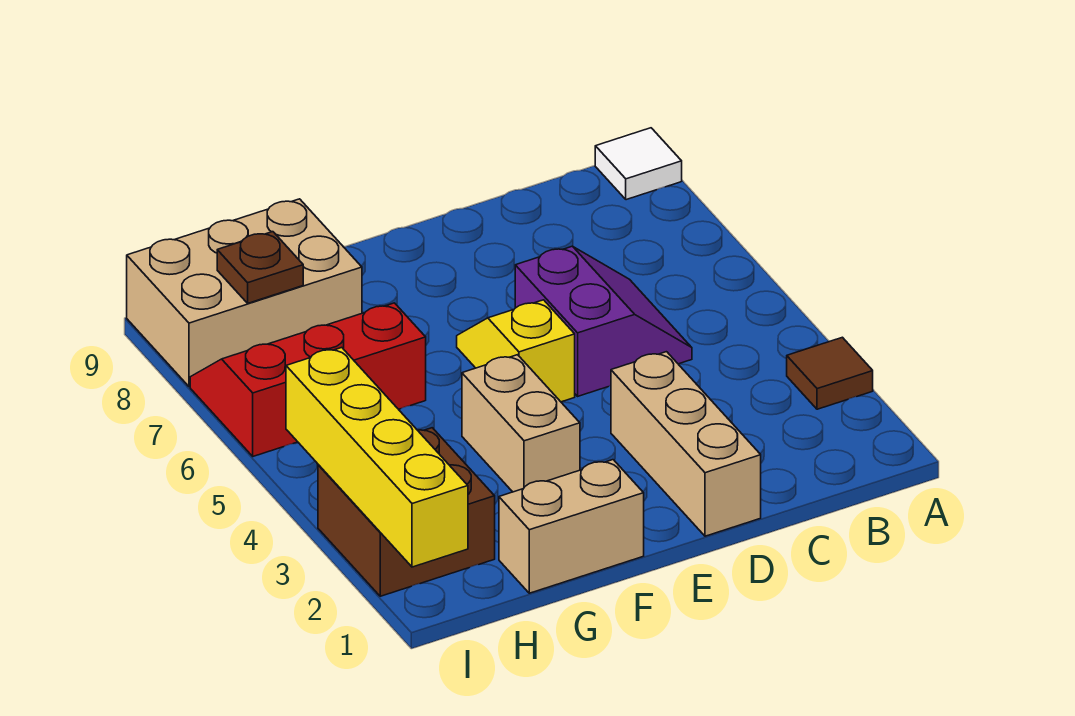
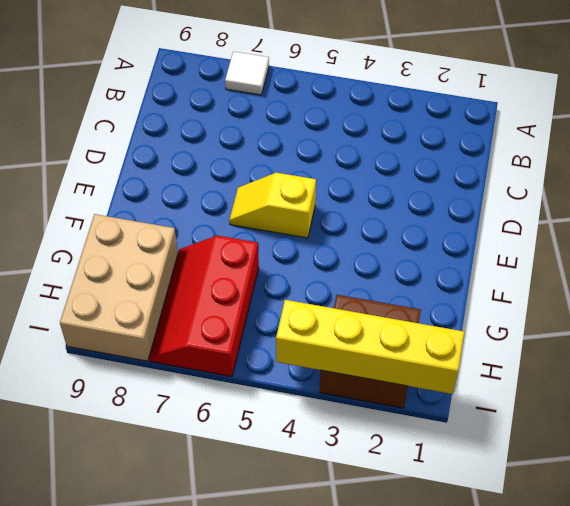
white tile A7 level 1 -> white tile A9 level 1
none -> brown tile A3 level 1
none -> purple slope C5:D6 level 1 top D
none -> tan brick D1:D3 level 1

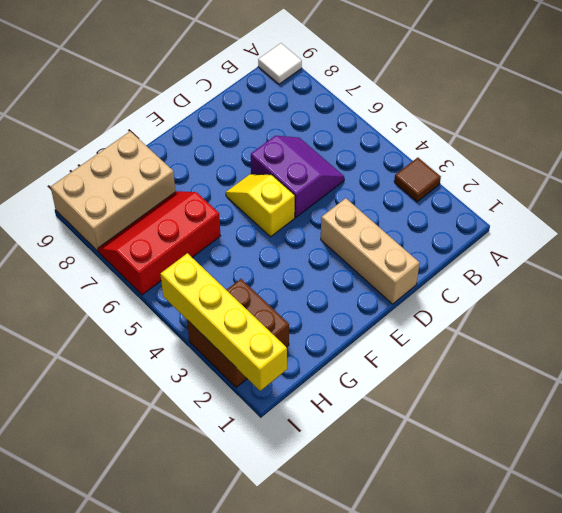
none -> tan brick F1:G1 level 1
none -> tan brick F3:F4 level 1
none -> brown plate H8 level 2

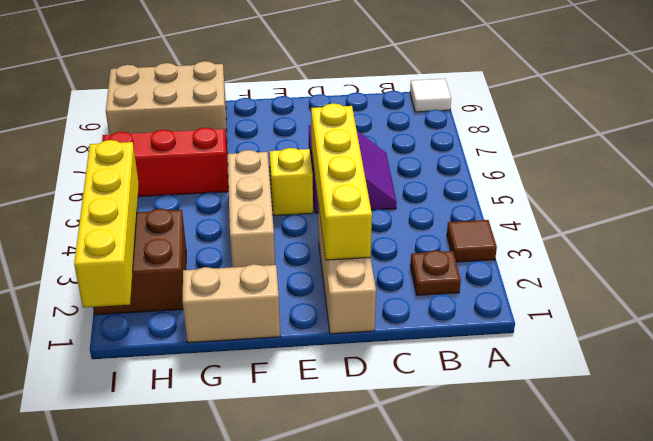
brown plate B2 level 1 -> brown plate H8 level 2
yellow brick D2:D5 level 2 -> none
tan brick F3:F5 level 1 -> tan brick F3:F4 level 1

